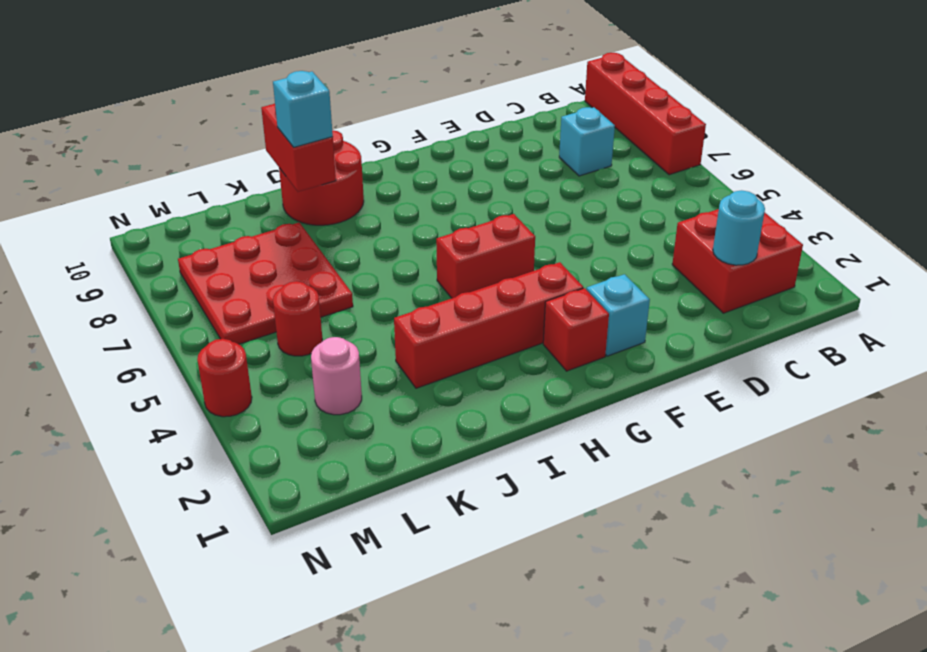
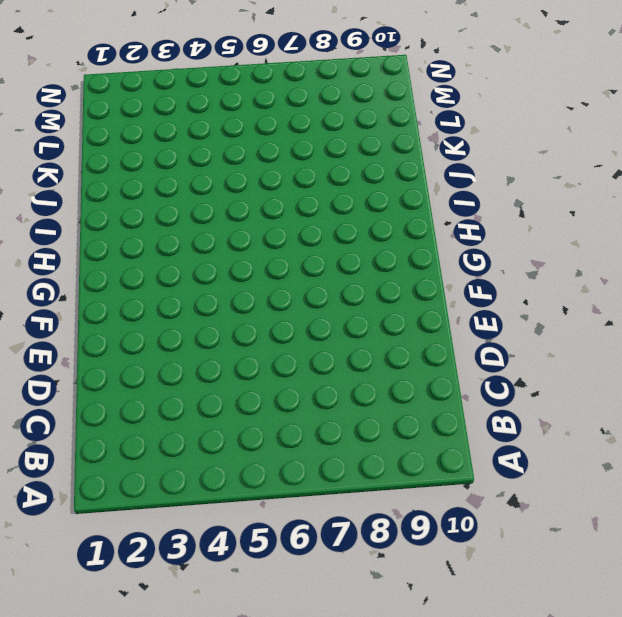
none -> red brick A7:A10 level 1
none -> red brick B2:C3 level 1
none -> cyan brick C8 level 1

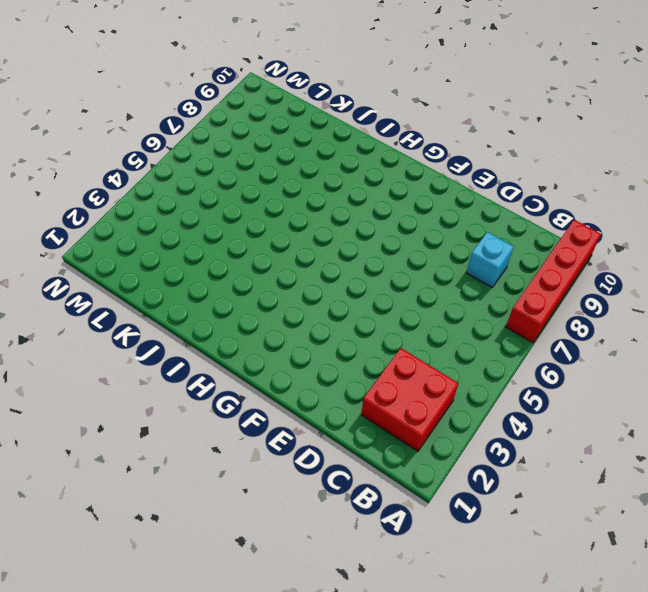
none -> cyan brick F2 level 1
none -> red brick G2 level 1
none -> red brick G3:J3 level 1

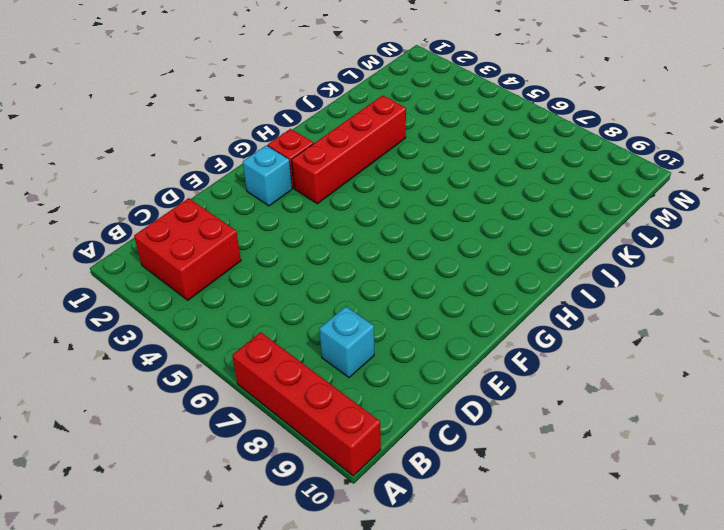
none -> red brick G5:H5 level 1
none -> red round brick I9:J10 level 1
none -> red plate K6:M8 level 1

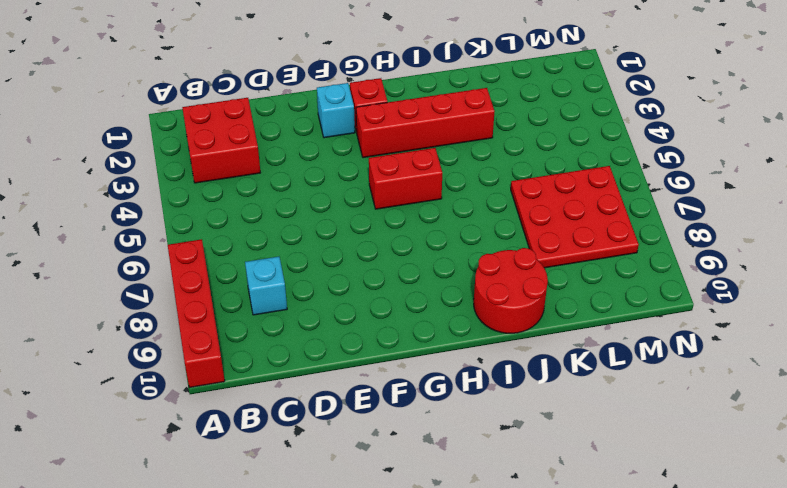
none -> pink round brick L3 level 1
none -> red round brick L5 level 1
none -> red round brick N4 level 1

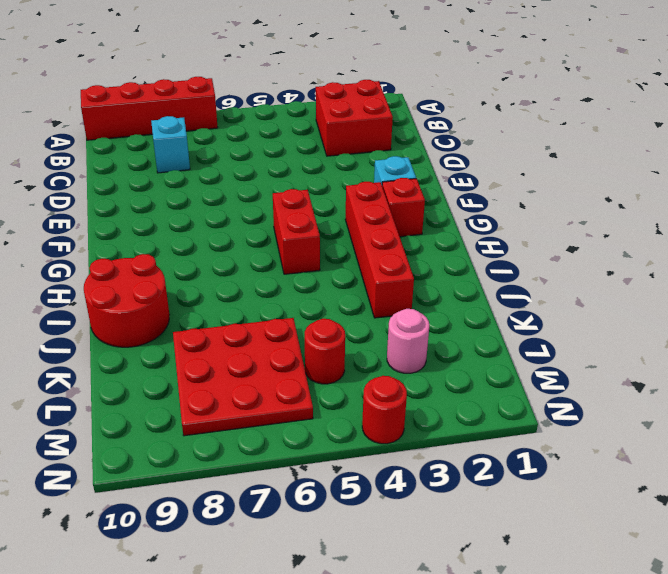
none -> cyan round brick C2 level 2
none -> red brick J9:J10 level 2
none -> cyan brick J9 level 3

